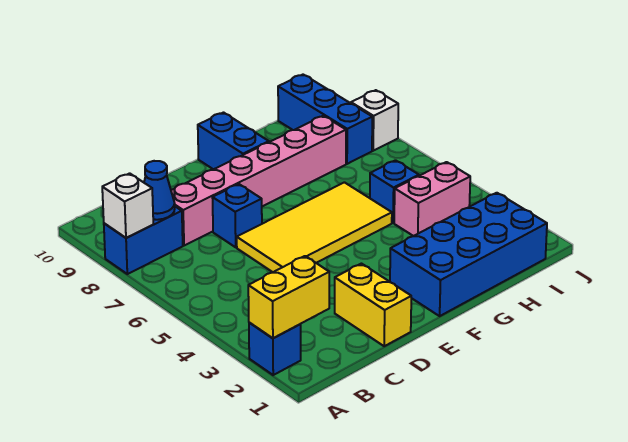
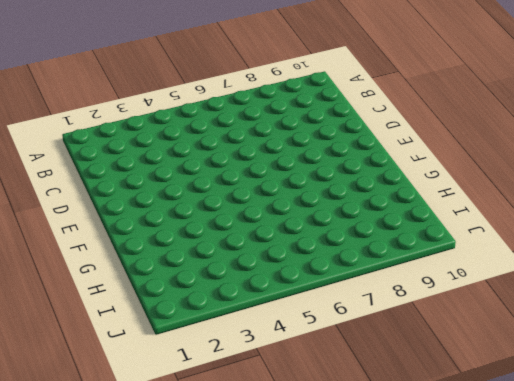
none -> blue brick A2 level 1
none -> blue brick A8:B8 level 1
none -> pink brick C8:H8 level 1

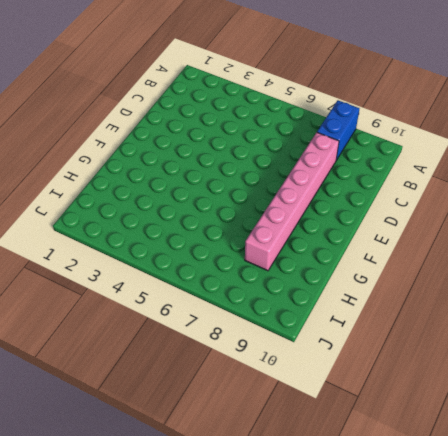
none -> blue brick A2 level 1
none -> yellow brick D1:D2 level 1
none -> yellow tile D5:G6 level 1

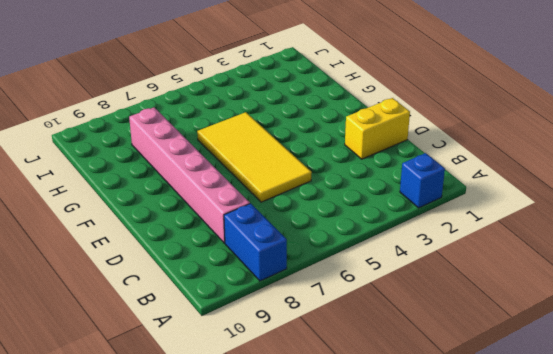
none -> blue brick D7 level 1
none -> blue brick F1:I2 level 1
none -> blue brick F9:F10 level 1

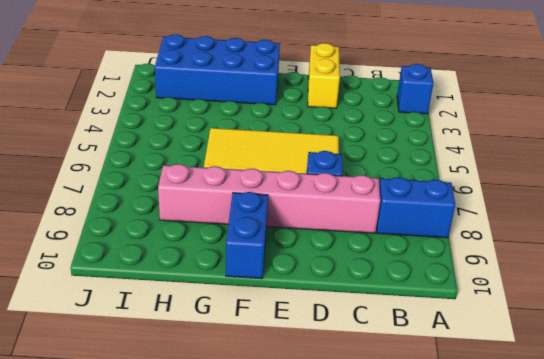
none -> pink brick H4:I4 level 1
none -> blue brick H5 level 1
none -> blue brick I8:I10 level 1

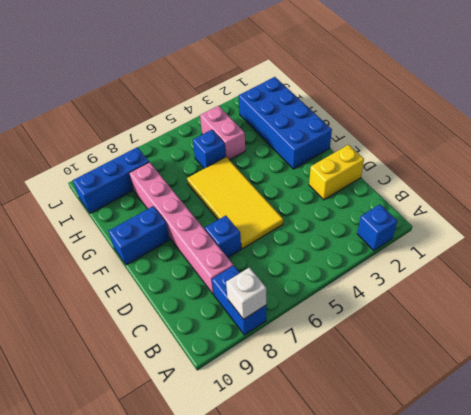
none -> white brick J8 level 1
none -> yellow brick A2:B2 level 2
none -> blue cone B8 level 2

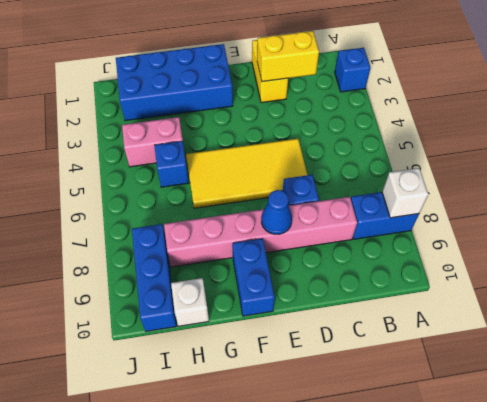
yellow brick C2:D2 level 2 -> yellow brick A2:B2 level 2
blue cone E8 level 2 -> blue cone B8 level 2
white brick H10 level 1 -> white brick J8 level 1

